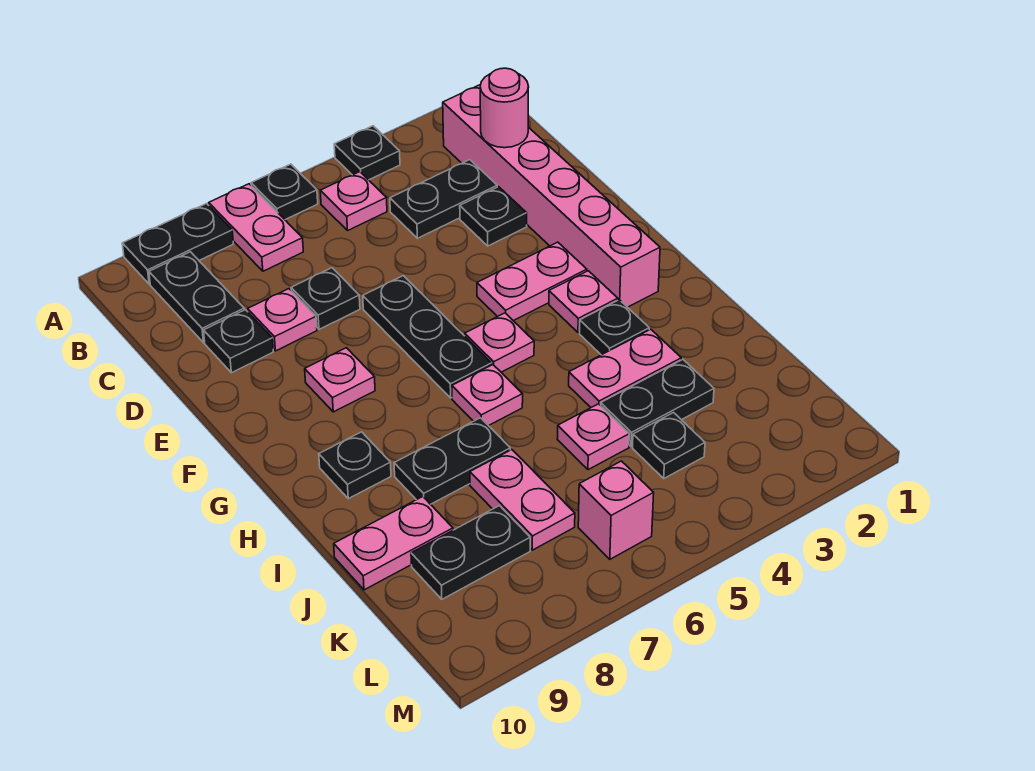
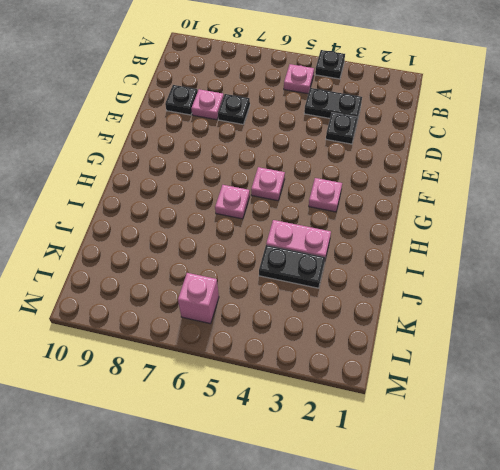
none -> black plate A6 level 1
none -> pink plate A7:B7 level 1
none -> black plate A8:A9 level 1
none -> pink brick B2:G2 level 1

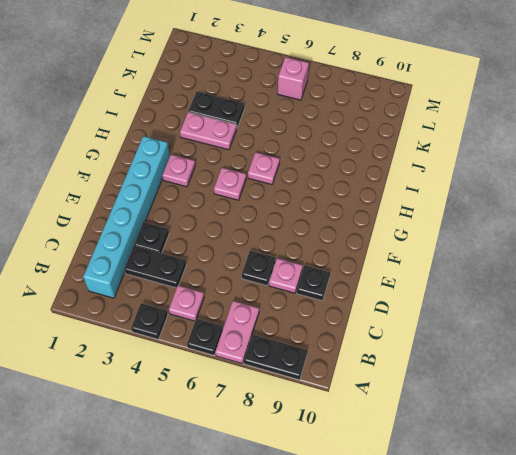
cyan brick B2:G2 level 1 -> pink brick B2:G2 level 1
none -> black plate B9:C9 level 1
none -> black plate E6:G6 level 1
none -> pink plate F3:F4 level 1
none -> pink plate F8 level 1

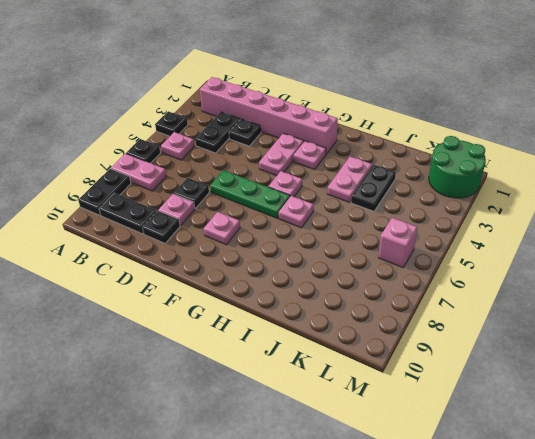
green plate E6:G6 level 1 -> black plate E6:G6 level 1
green round brick L1:M2 level 1 -> none
none -> black plate H3 level 1
none -> black plate H9 level 1
none -> black plate I7:I8 level 1
none -> pink plate J5 level 1

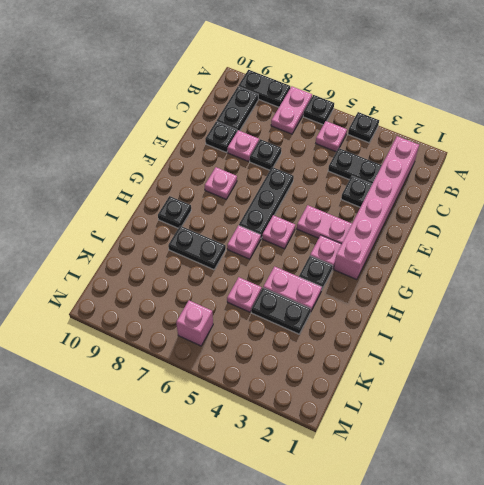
none -> pink plate J7:K7 level 1
none -> pink plate J9:J10 level 1
none -> black plate K4 level 1
none -> black plate K8:K9 level 1

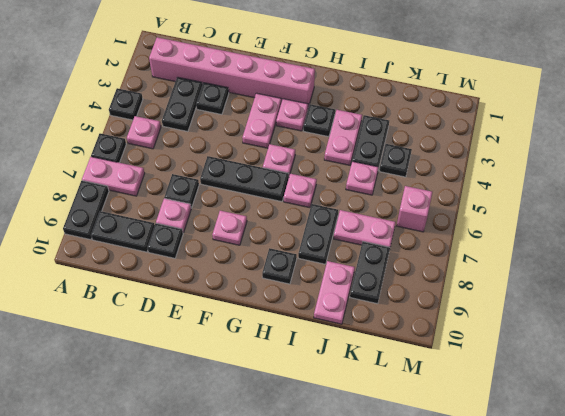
none -> pink round brick C2 level 2

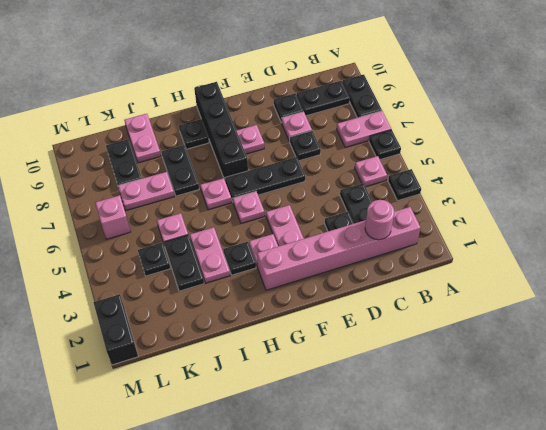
black brick G7:G10 level 1 -> none
black brick M1:M2 level 1 -> none

